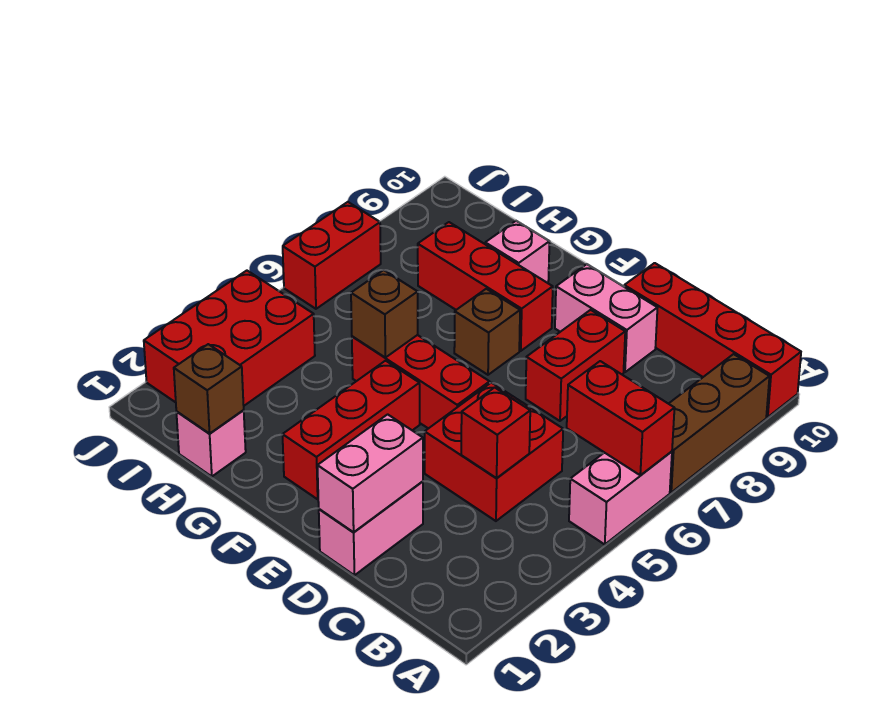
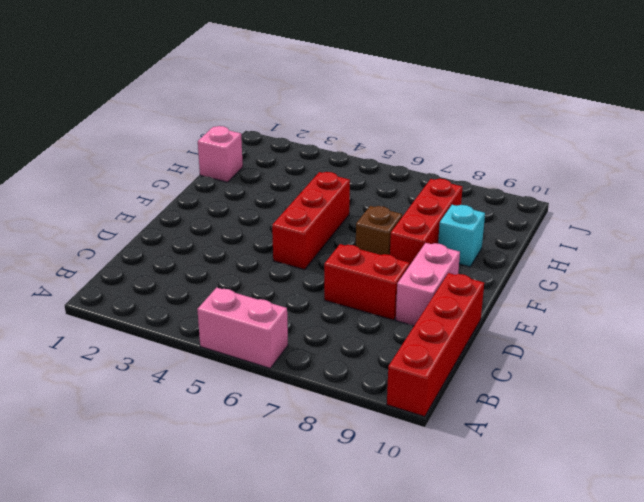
cyan brick G9 level 1 -> pink brick G9 level 1
none -> brown brick A7:A9 level 1
none -> red brick C4:D5 level 1
none -> pink brick D1:D2 level 1

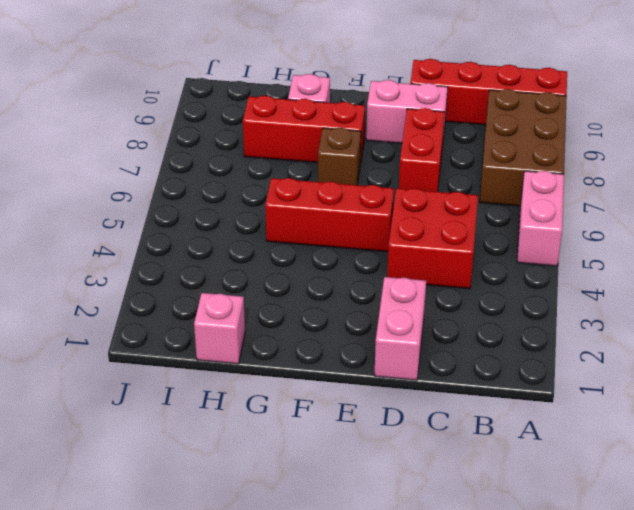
brown brick A7:B9 level 1 -> brown brick A7:A9 level 1
none -> red brick F2:F4 level 1
none -> red brick I2:J4 level 1
none -> red brick J6:J7 level 1

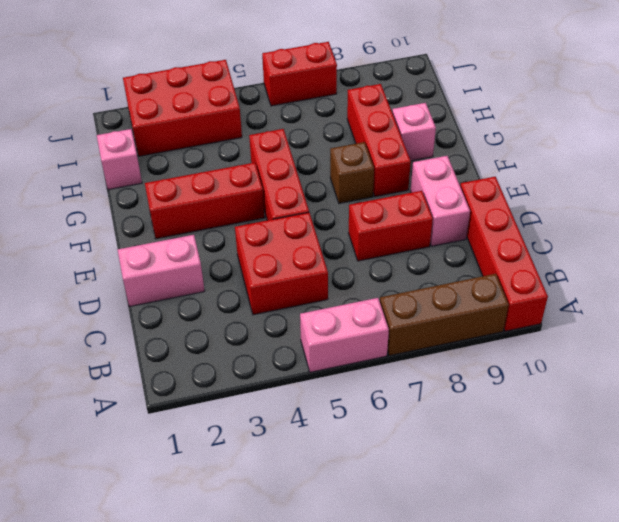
none -> red brick A6:B6 level 2
none -> red brick C4 level 2
none -> pink brick D1:D2 level 2

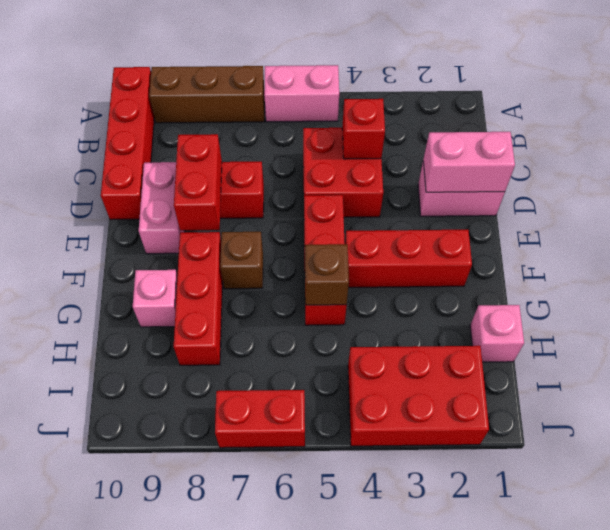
red brick D8:E8 level 2 -> red brick A6:B6 level 2
none -> brown brick H1 level 2

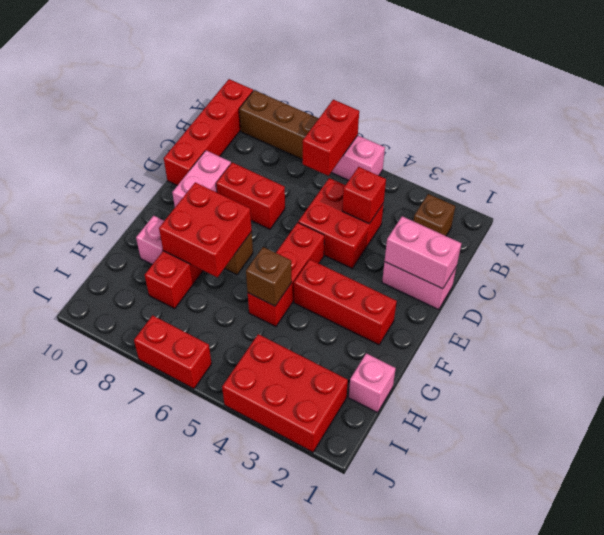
brown brick B2 level 1 -> brown brick H1 level 2
red brick F7:G8 level 2 -> none

